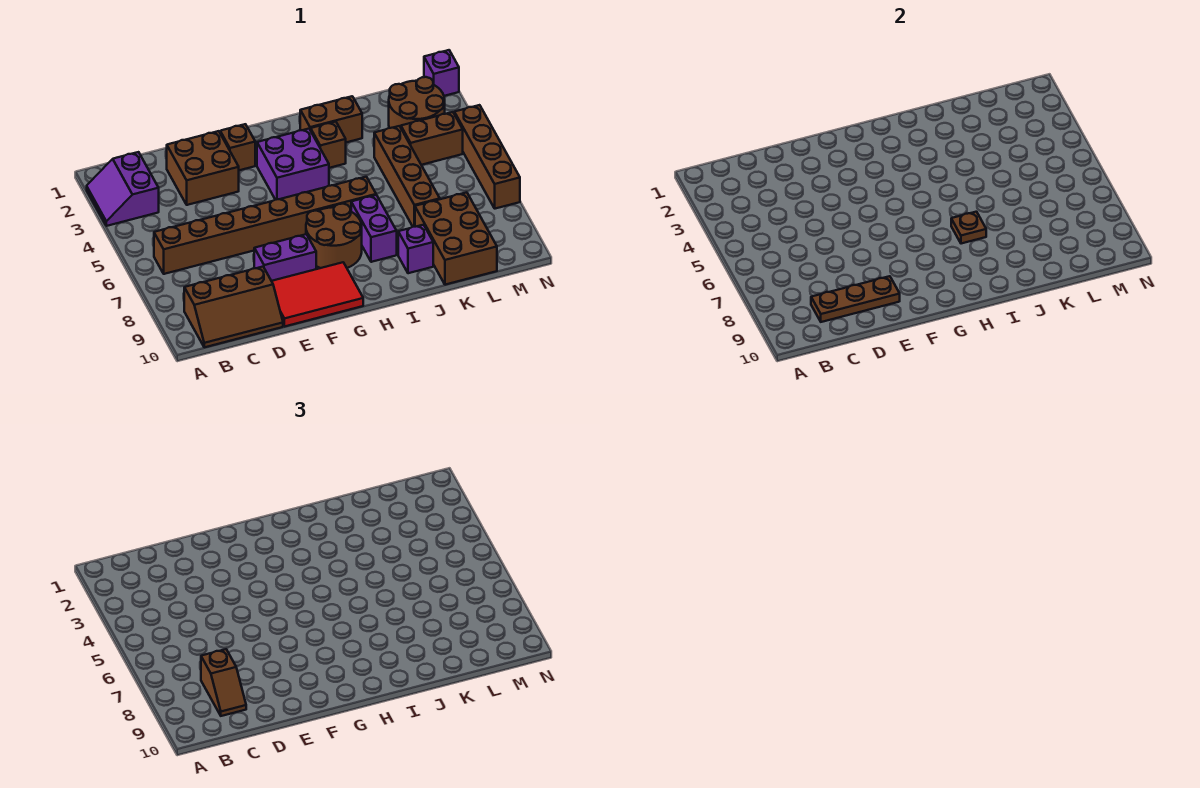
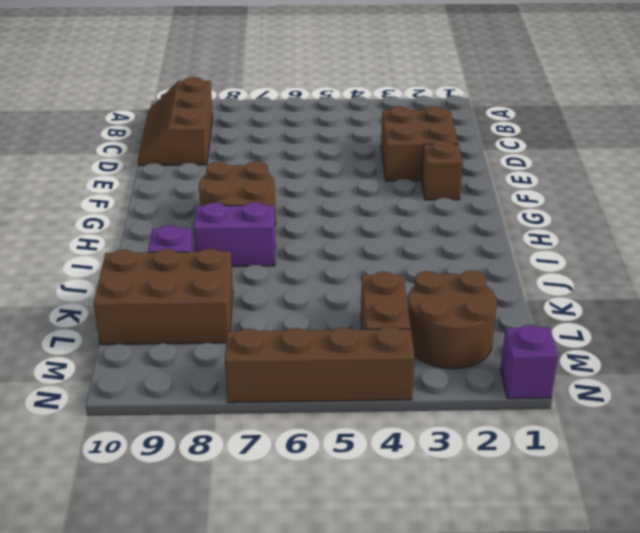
none -> purple slope A2:B3 level 1 top B
none -> brown brick B6:I6 level 1
none -> purple brick E8:F8 level 1

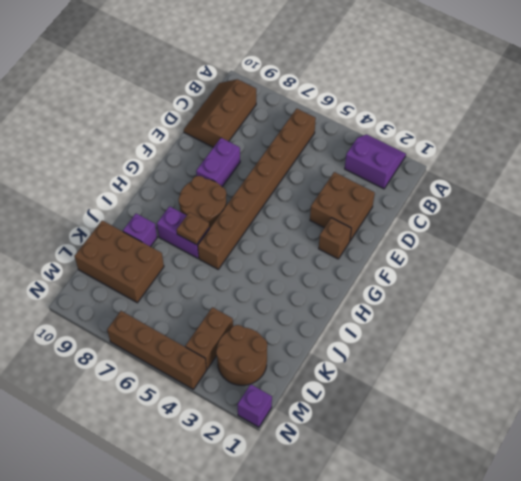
none -> red tile E9:G10 level 1
none -> purple brick G3:H4 level 1
none -> brown brick I2:J2 level 1

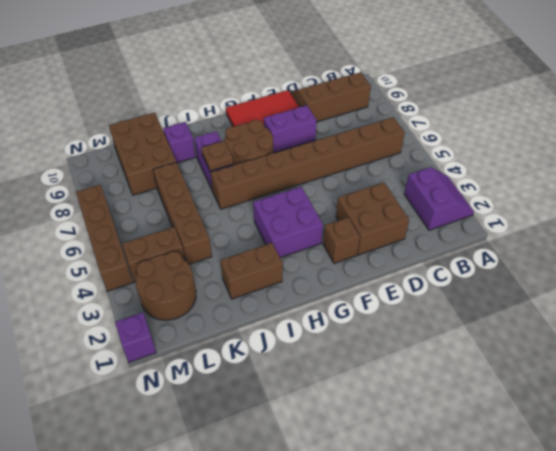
none -> brown brick I3 level 1
none -> brown plate C9:E9 level 2
none -> brown slope C8:C9 level 3 top 8

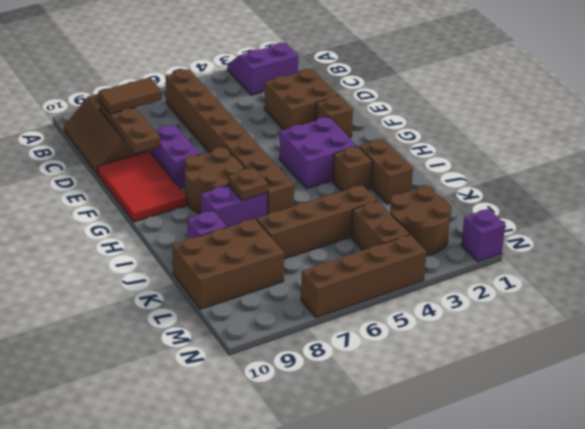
brown tile C8:C9 level 3 -> brown slope C8:C9 level 3 top 8

